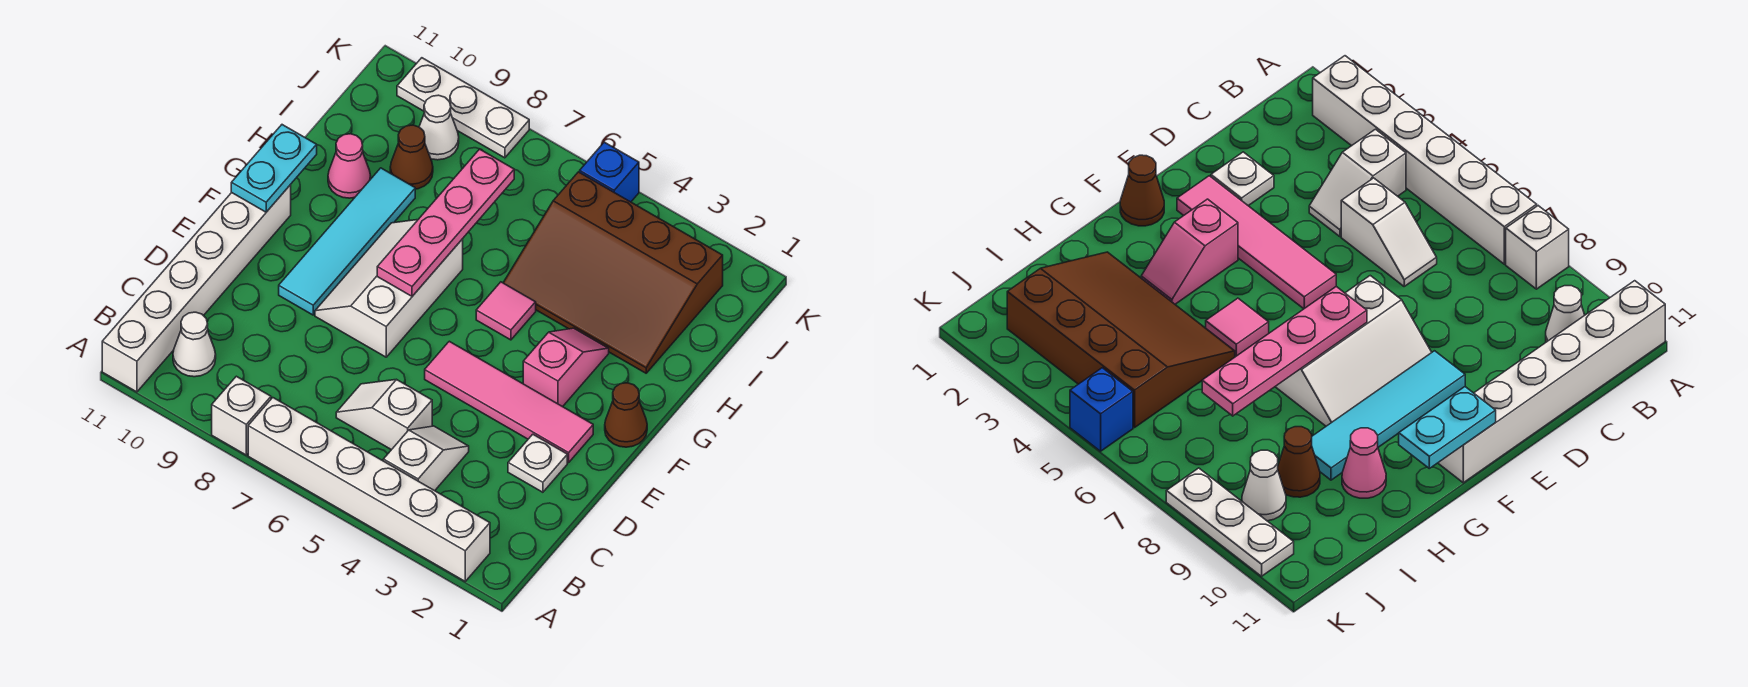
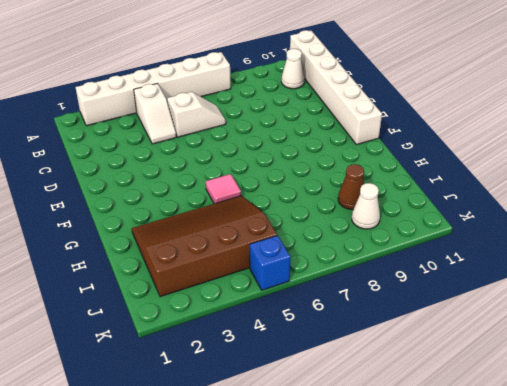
none -> white brick A8 level 1
none -> white plate D2 level 1
none -> pink tile E2:E5 level 1

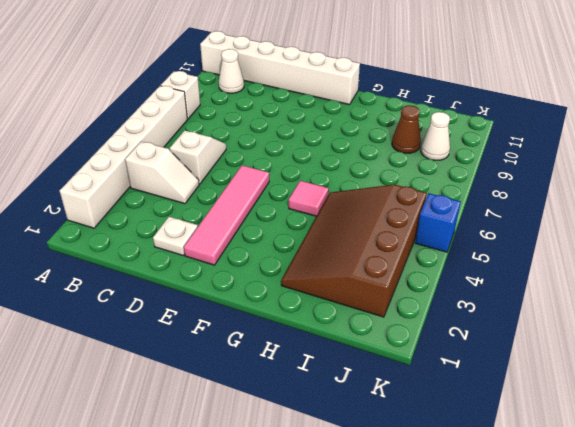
none -> white slope E7:G8 level 1 top 7
none -> cyan tile E9:H9 level 1
none -> brown cone F1 level 1

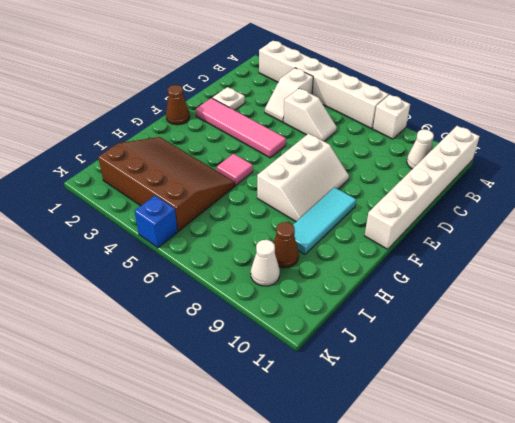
cyan tile F9:H9 level 1 -> cyan tile E9:H9 level 1
none -> pink slope F3:G3 level 1 top F
none -> pink cone H10 level 1
none -> white plate K8:K10 level 1

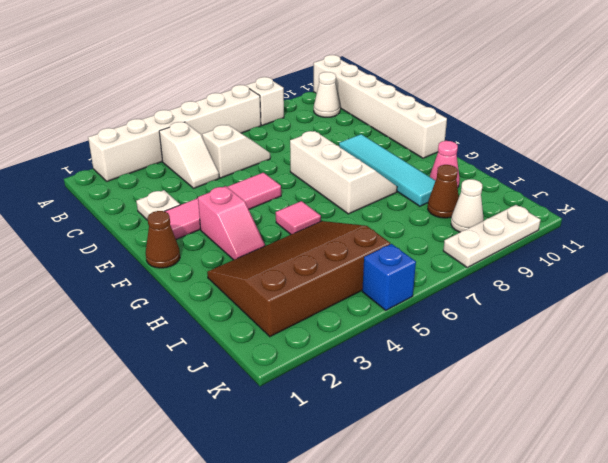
none -> pink plate F7:I7 level 2
none -> cyan plate F11:G11 level 2

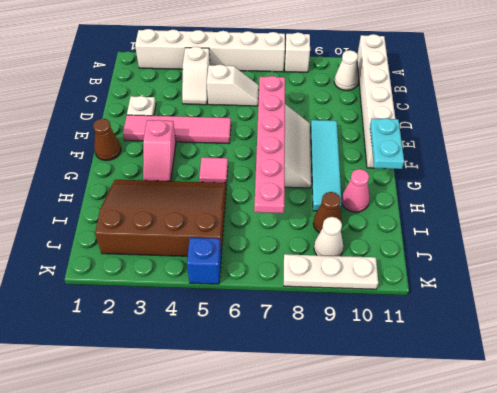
pink plate D7:I7 level 2 -> pink plate F7:I7 level 2

